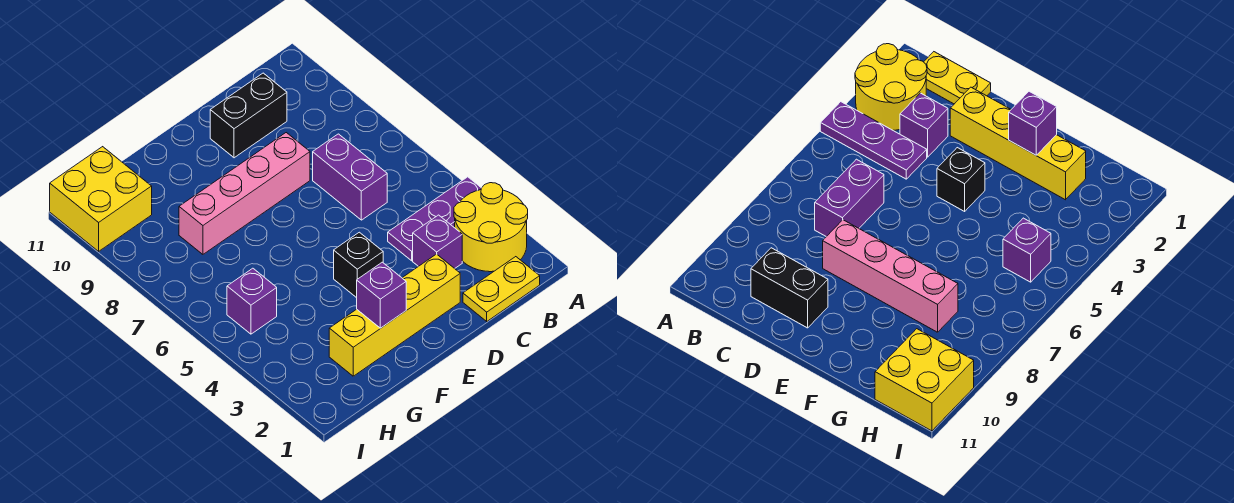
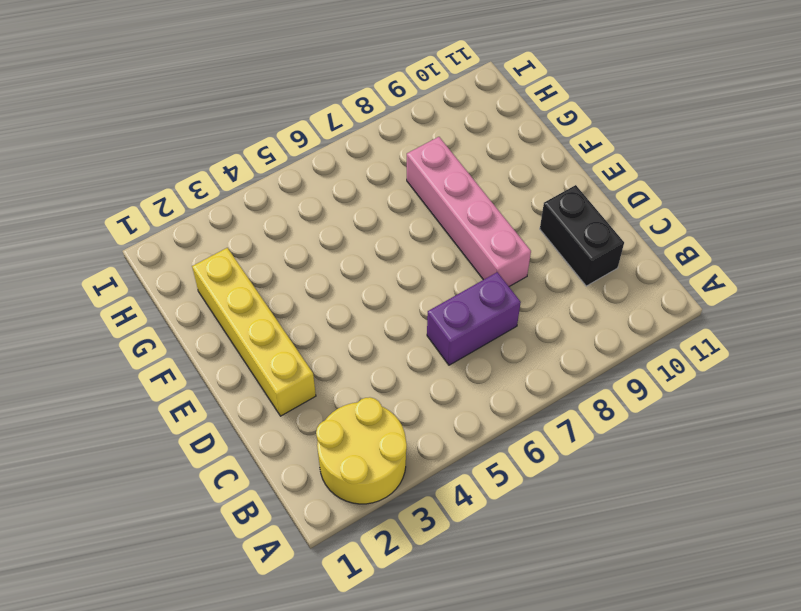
none -> purple plate A4:C4 level 1
none -> yellow plate B1:C1 level 1
none -> purple brick C3 level 1

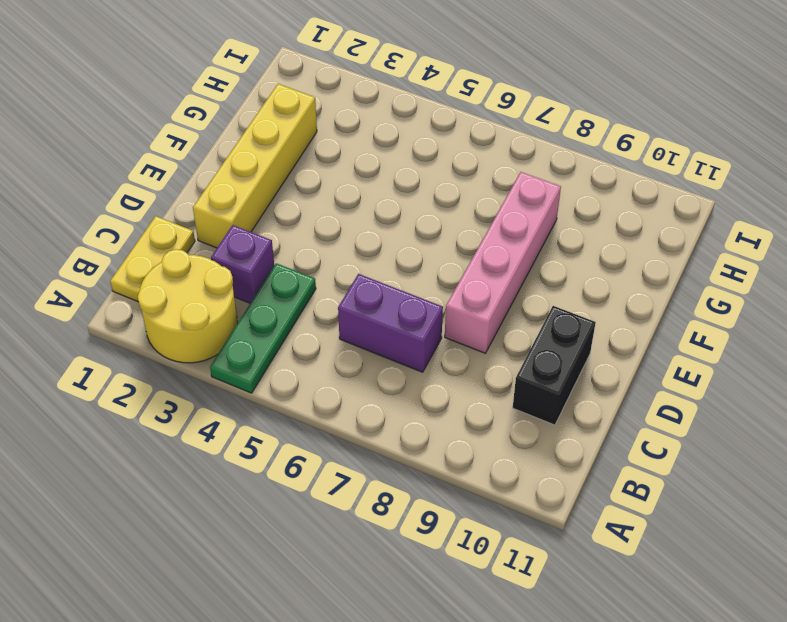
green plate A4:C4 level 1 -> purple plate A4:C4 level 1
none -> black brick E4 level 1
none -> purple brick H5 level 1
none -> yellow brick H10:I11 level 1

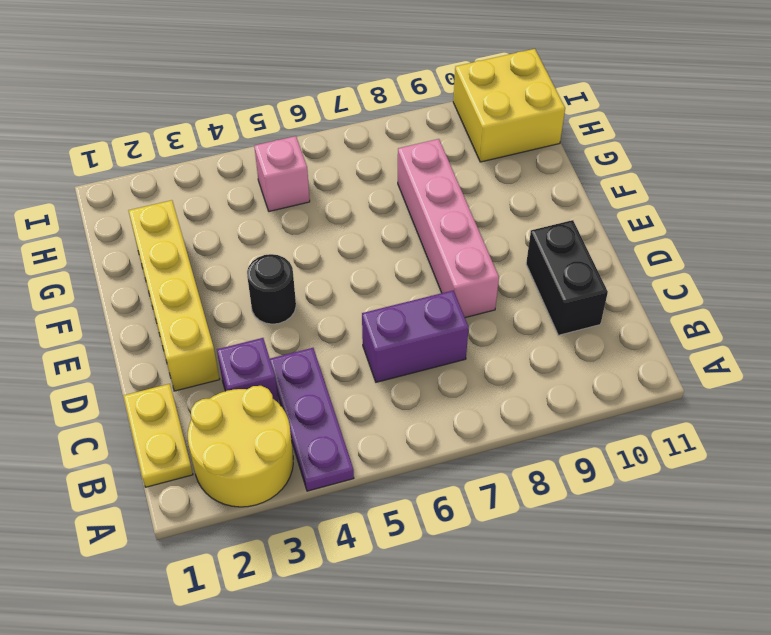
black round brick E4 level 1 -> black brick E4 level 1
pink brick H5 level 1 -> purple brick H5 level 1
none -> purple brick F2 level 2

